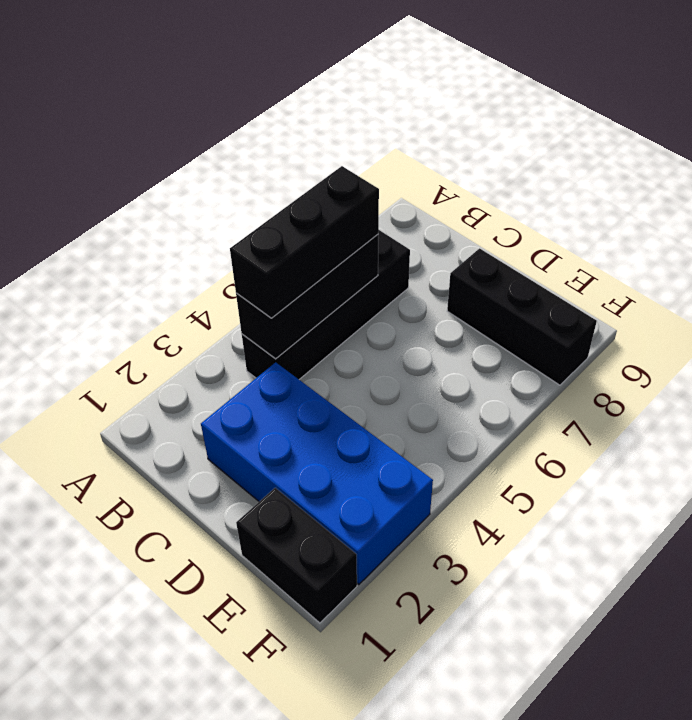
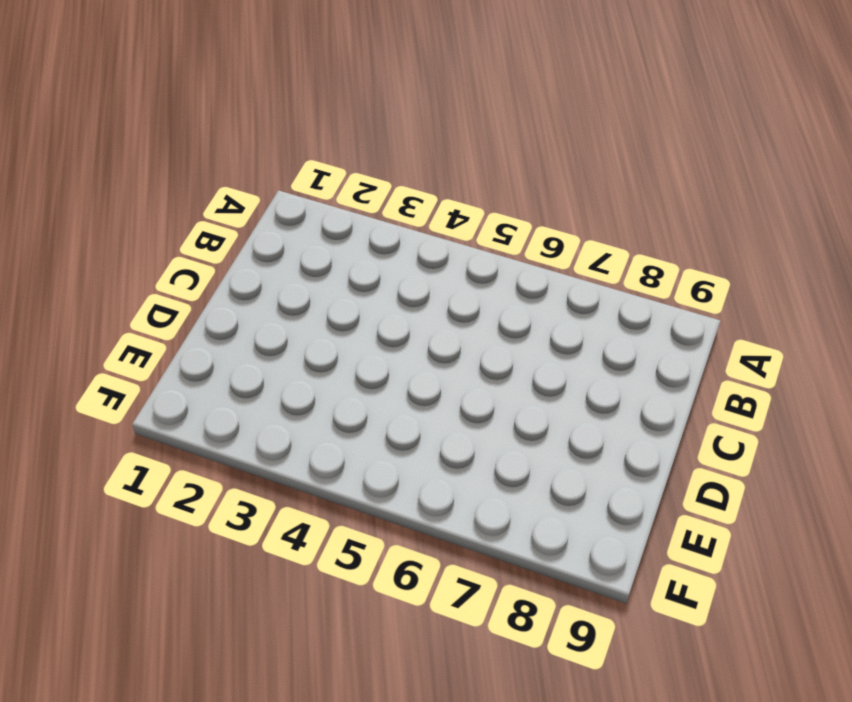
none -> black brick B4:B7 level 1
none -> blue brick C2:F3 level 1

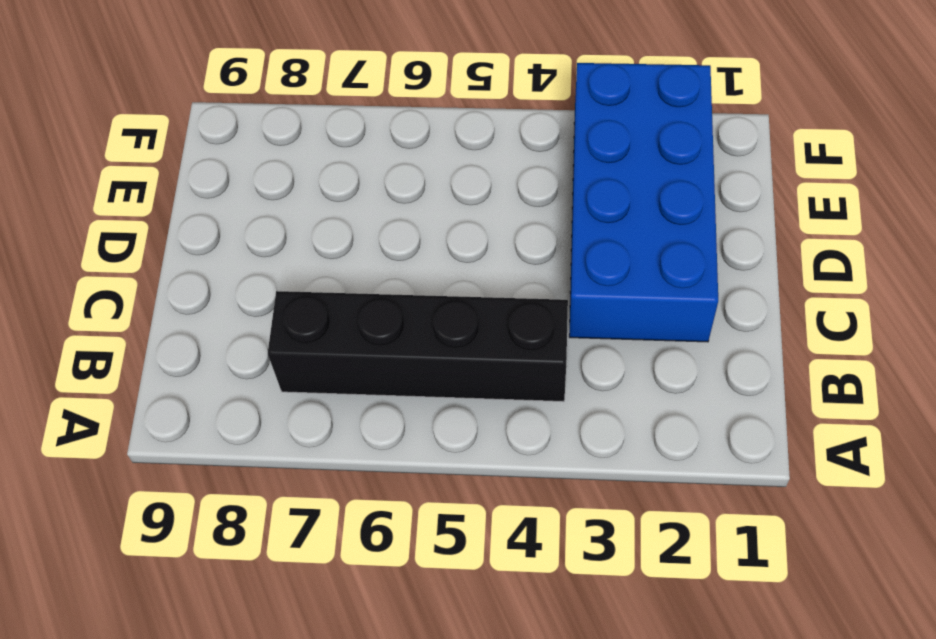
none -> black brick D8:F8 level 1
none -> black brick E1:F1 level 1

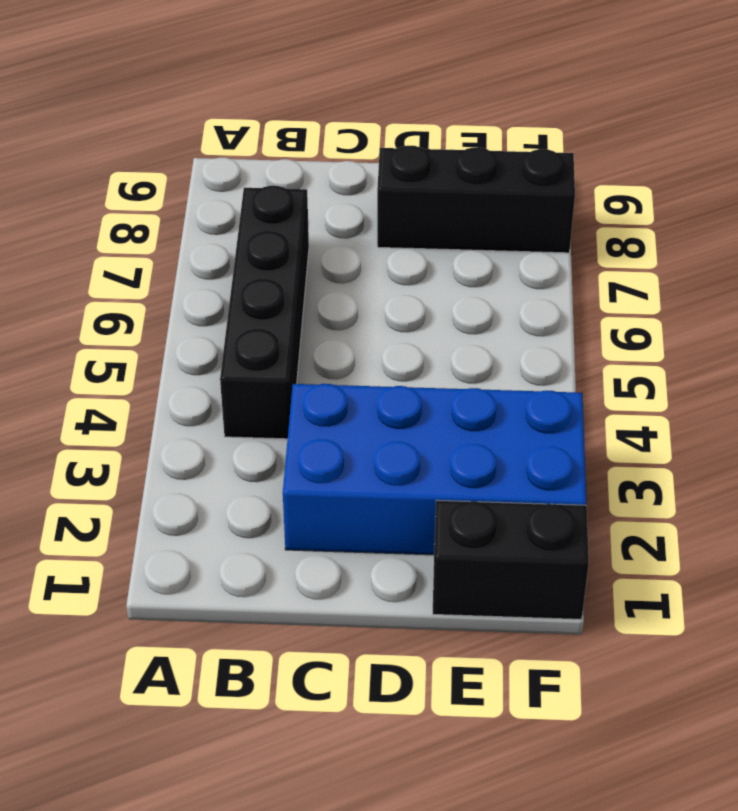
none -> black brick B4:B6 level 2
none -> black brick B4:B6 level 3

